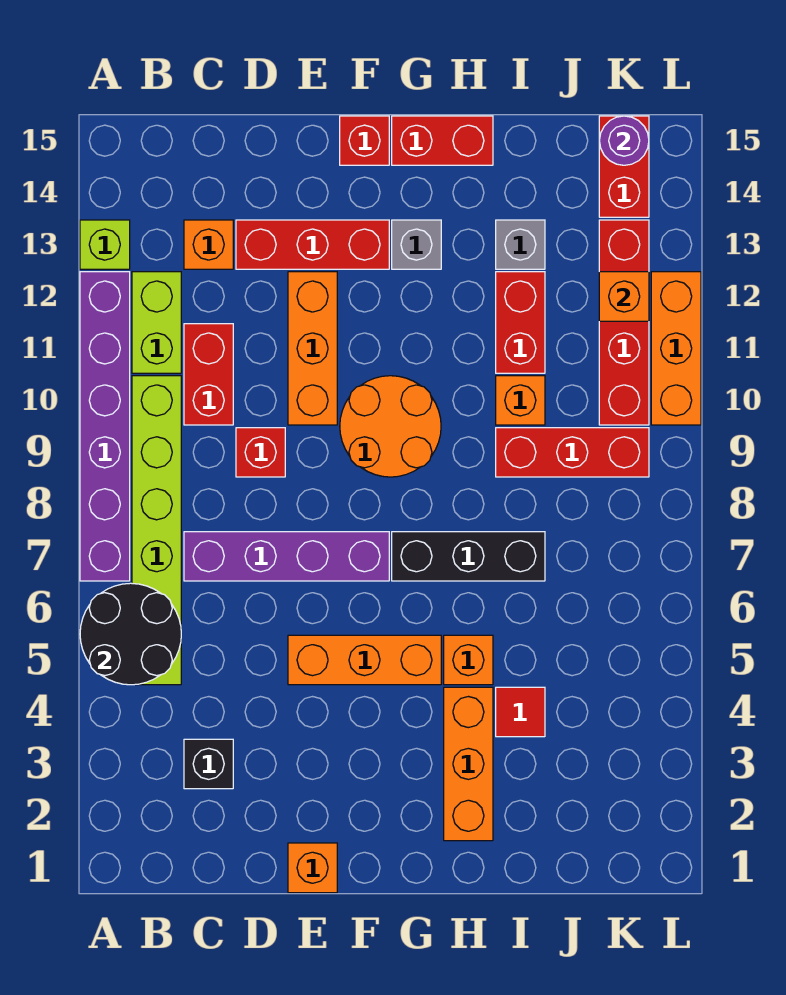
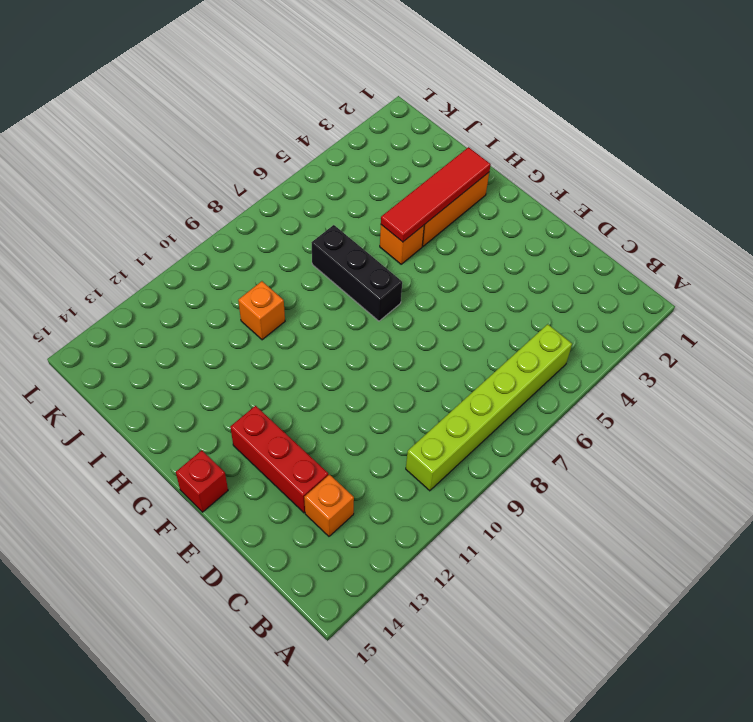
red tile H2:H5 level 2 -> none
none -> purple brick A7:A12 level 1
none -> lime brick A13 level 1
none -> lime brick B11:B12 level 1
none -> black brick C3 level 1

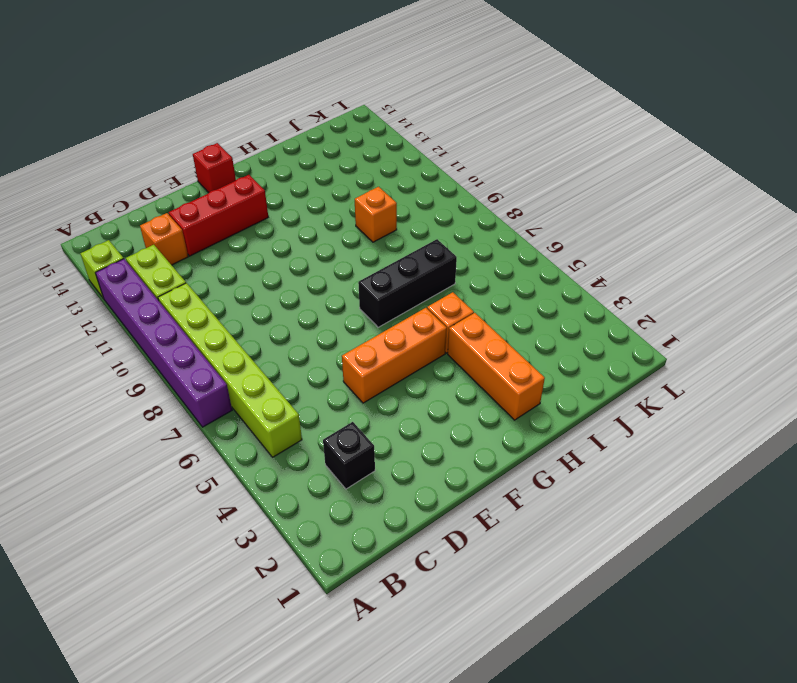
none -> purple brick C7:F7 level 1
none -> red brick C10:C11 level 1
none -> red brick D9 level 1
none -> orange brick E1 level 1

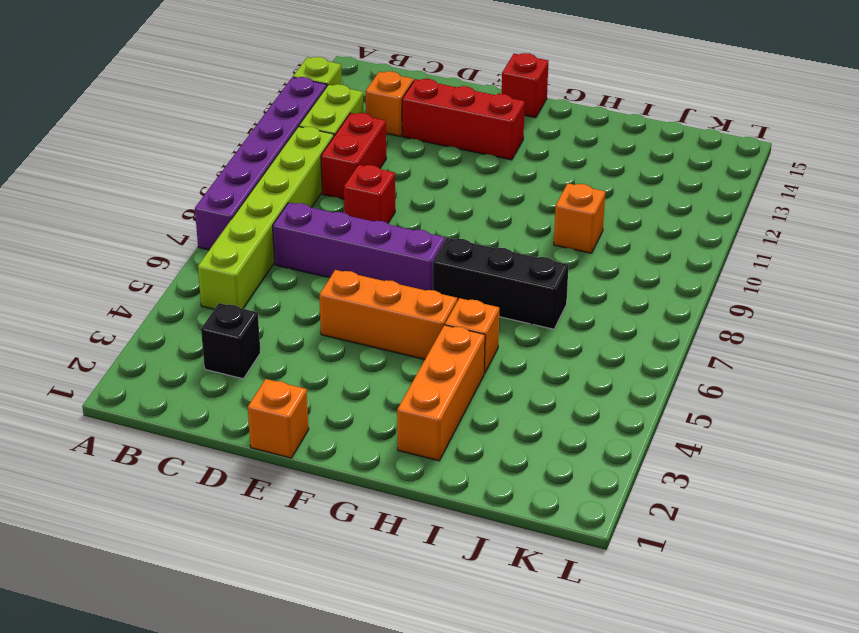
none -> orange brick E10:E12 level 1
none -> orange round brick F9:G10 level 1
none -> grey brick G13 level 1
none -> red brick G15:H15 level 1

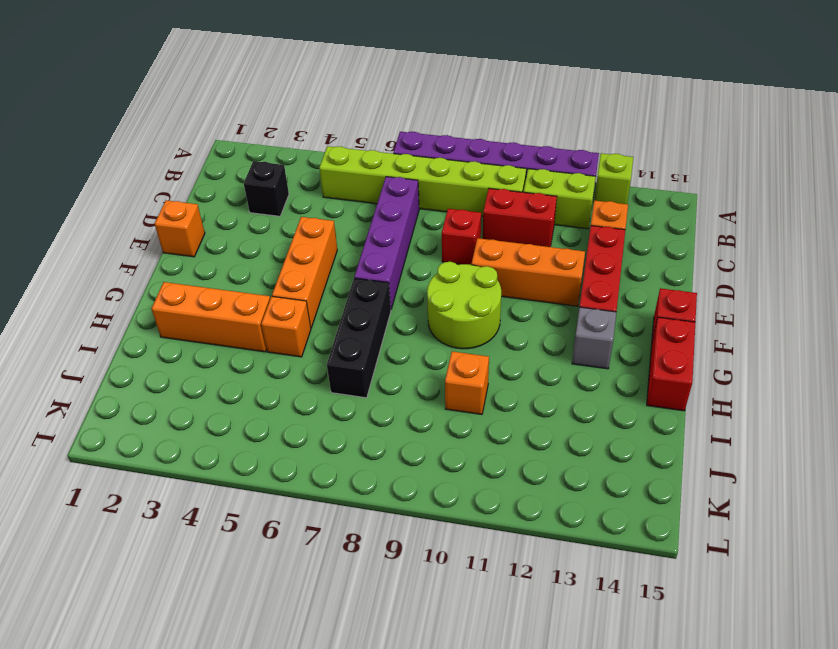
lime round brick F9:G10 level 1 -> orange round brick F9:G10 level 1
none -> red tile I4 level 1
none -> red brick I9:K9 level 1
none -> red brick I11:I12 level 1
none -> grey brick I13 level 1

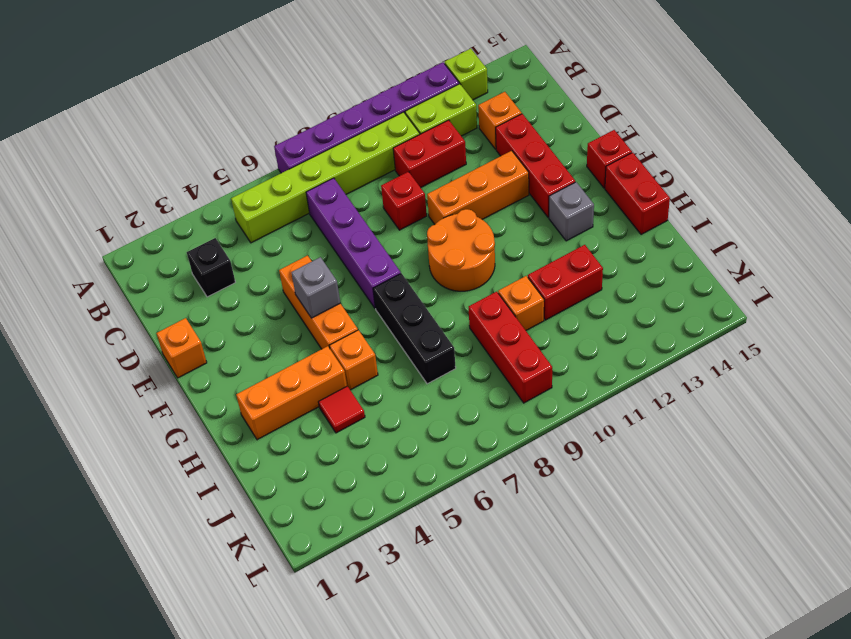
grey brick F5 level 2 -> grey brick I13 level 1
none -> red brick K10:K13 level 1
none -> red brick K14:K15 level 1
none -> orange brick L10:L12 level 1
none -> black round brick A5:B6 level 2

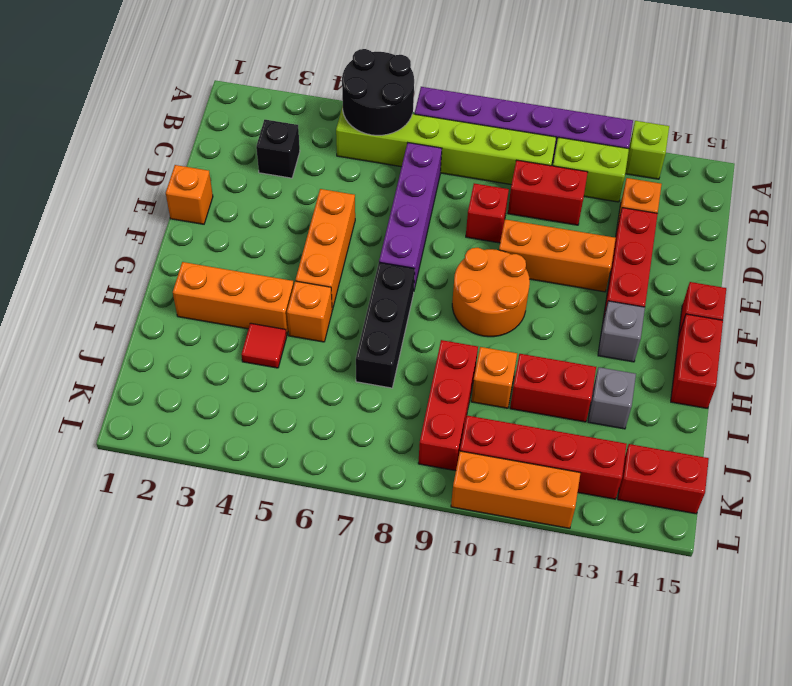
none -> orange brick K12 level 2
none -> purple round brick K15 level 2

